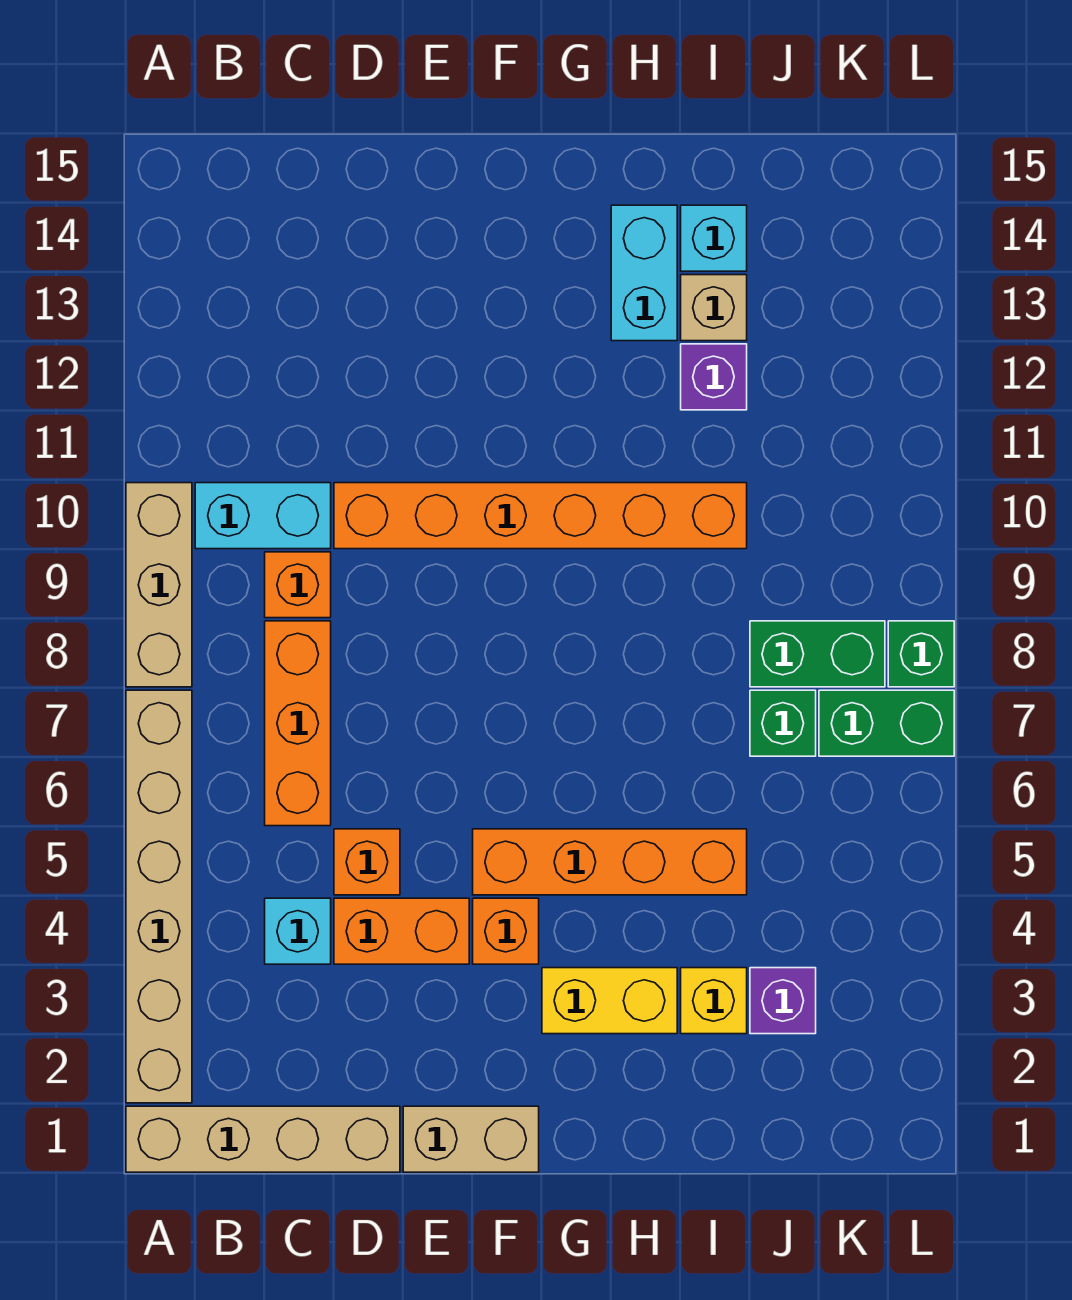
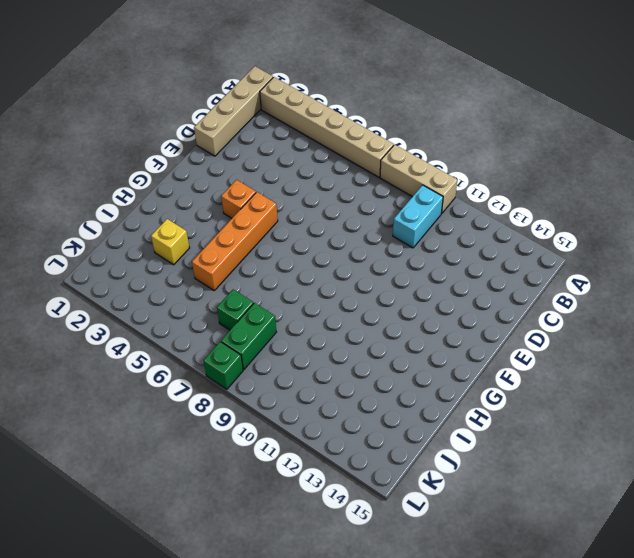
none -> cyan brick C4 level 1
none -> orange brick C6:C8 level 1
none -> orange brick C9 level 1

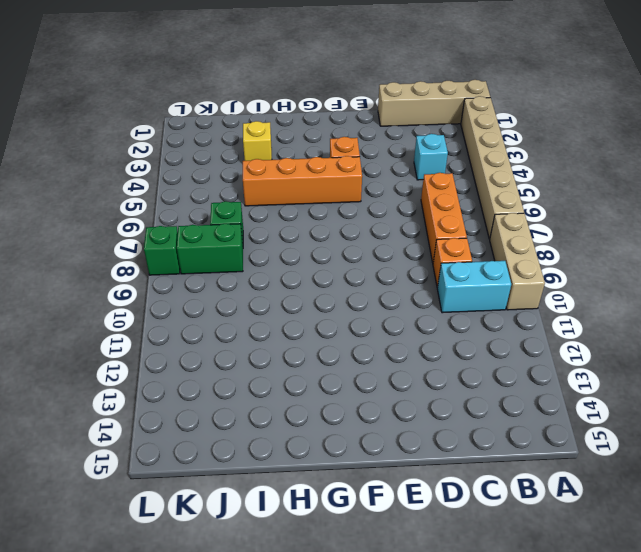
none -> orange brick D4:E4 level 1
none -> orange brick D5 level 1
none -> orange brick D10:I10 level 1

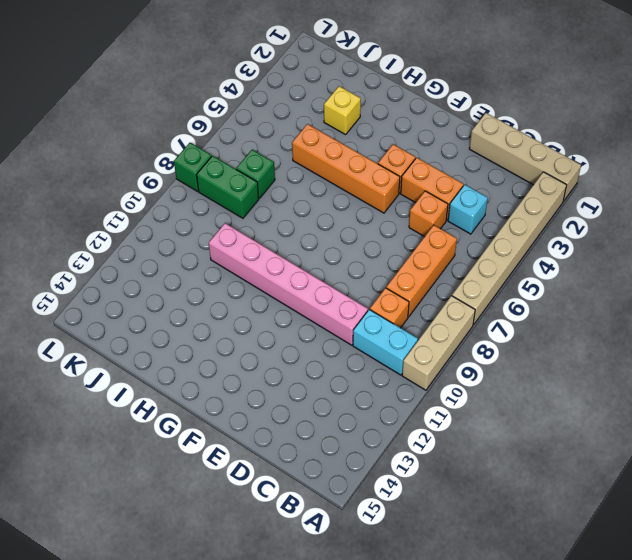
pink brick D10:I10 level 1 -> orange brick D10:I10 level 1
none -> tan brick E1:F1 level 1
none -> yellow brick G3:H3 level 1
none -> cyan brick H13:H14 level 1

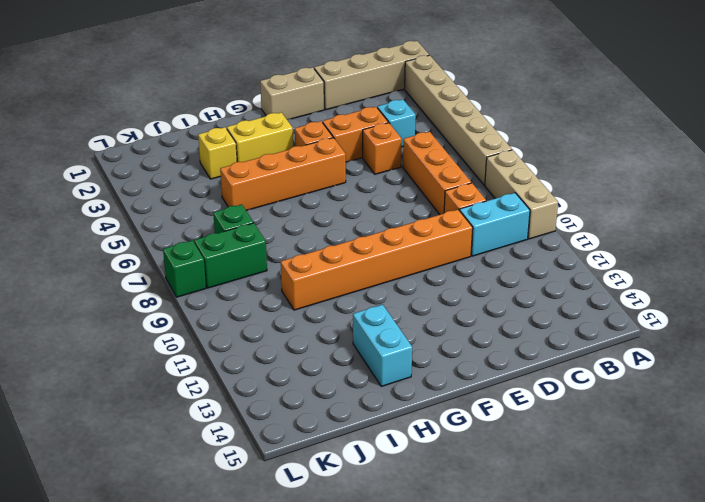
none -> purple brick I12 level 1
none -> tan brick I13 level 1
none -> cyan brick I14 level 1

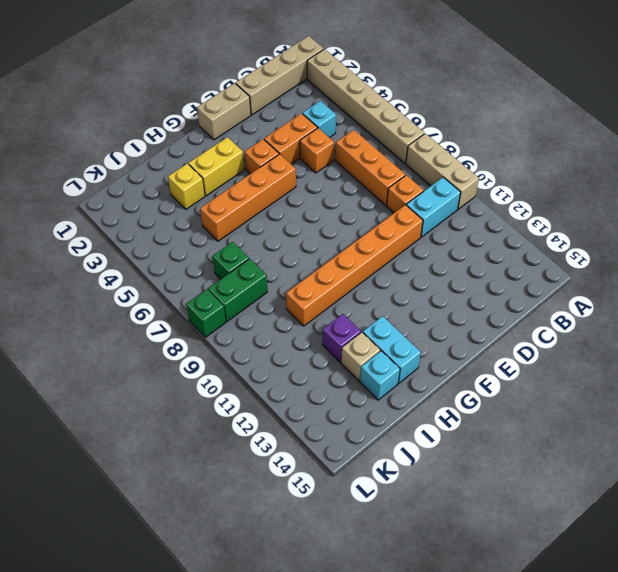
none -> purple brick J3 level 1
none -> green brick K7:L7 level 1

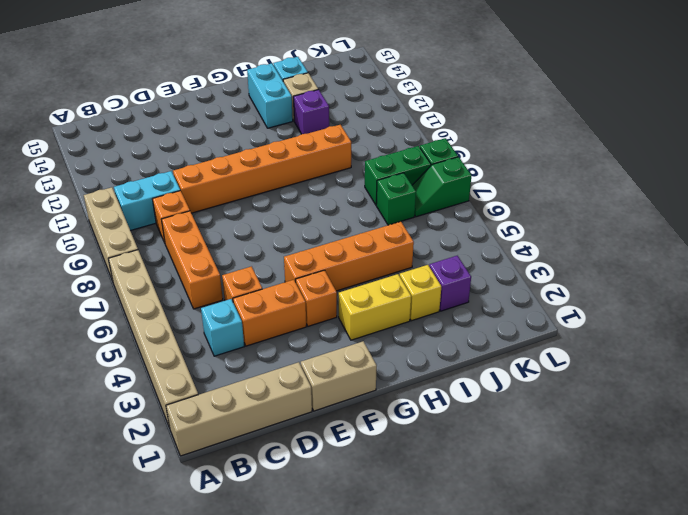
green slope K7:L7 level 1 top L -> green brick K7:L7 level 1

